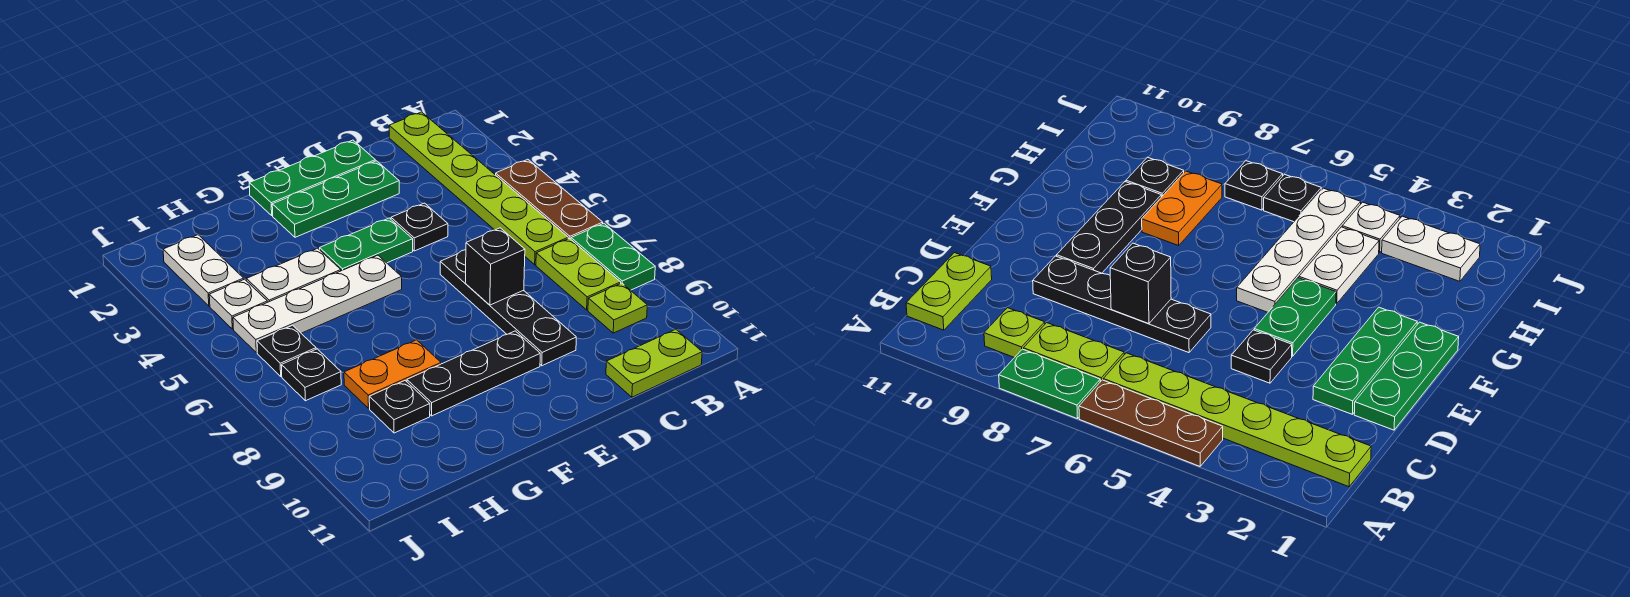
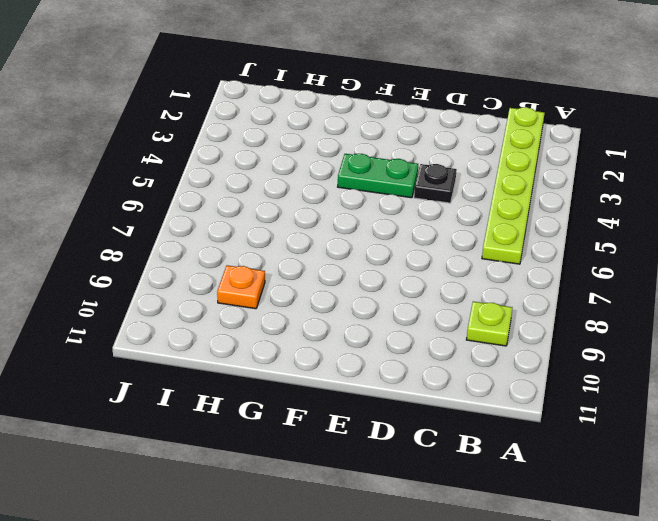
orange plate H9 level 1 -> black plate H9 level 1
none -> brown plate A4:A6 level 1
none -> green plate A7:A8 level 1
none -> lime plate B7:B8 level 1

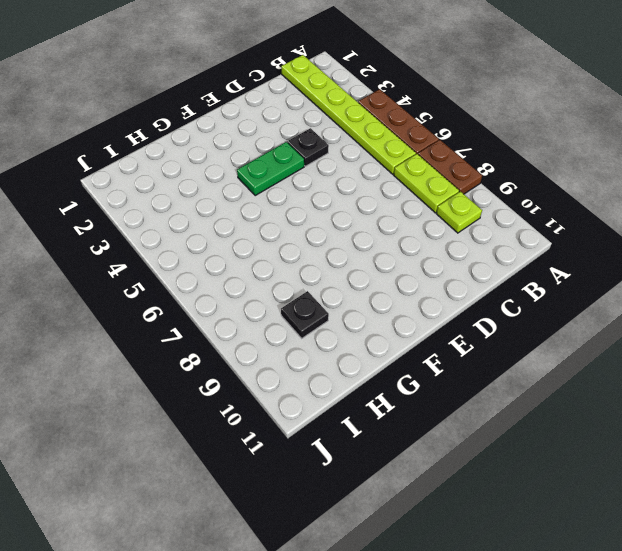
brown plate A7:A8 level 1 -> green plate A7:A8 level 1
none -> lime plate B11:C11 level 1
none -> green plate D1:F1 level 1
none -> green plate D2:F2 level 1

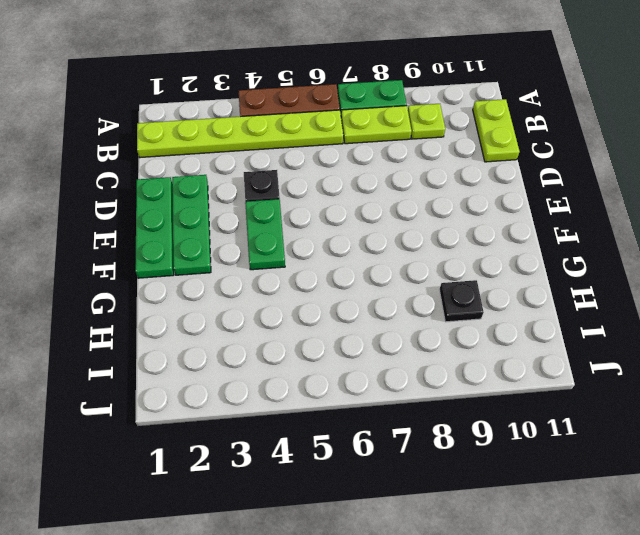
none -> black plate D6:D9 level 1
none -> black plate E9:G9 level 1
none -> white plate F5:I5 level 1

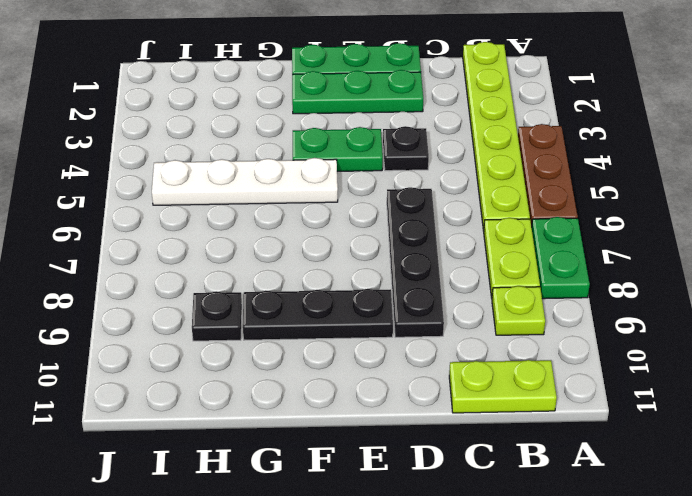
none -> white plate G4:H4 level 1
none -> orange plate G8:H8 level 1
none -> white plate I2:I3 level 1

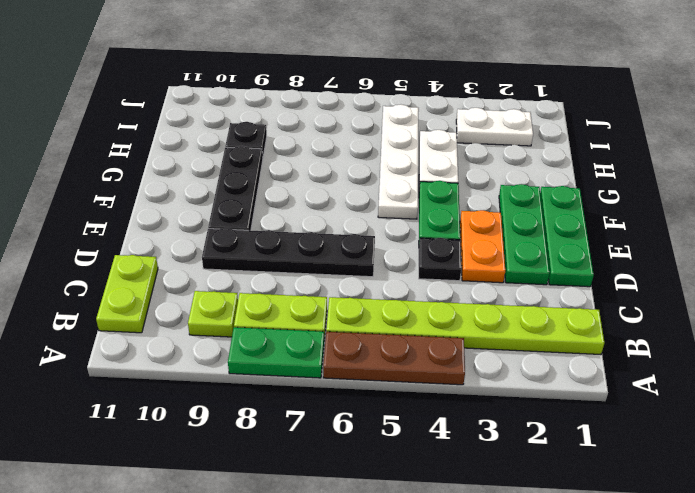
orange plate D3:E3 level 1 -> orange plate G8:H8 level 1
none -> white plate I4 level 1
none -> black plate I6 level 1
none -> black plate I7 level 1

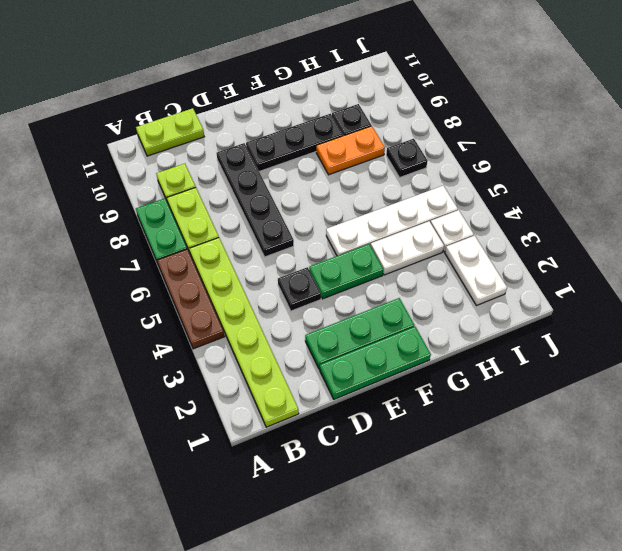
none -> black plate I6 level 1
none -> black brick D7 level 2

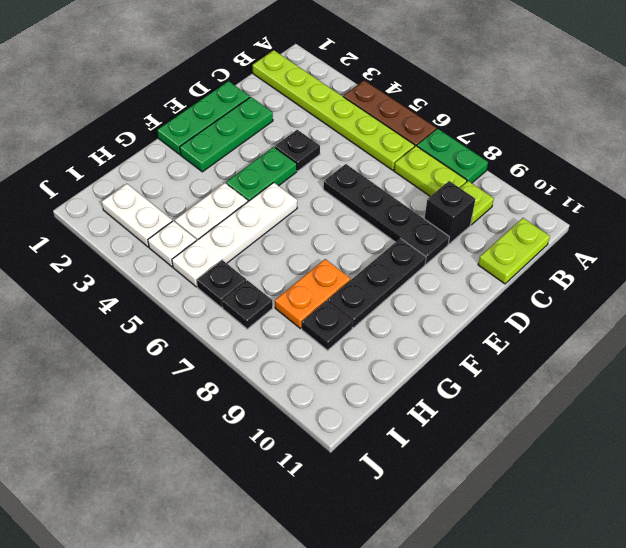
black brick C9 level 1 -> black brick D7 level 2

